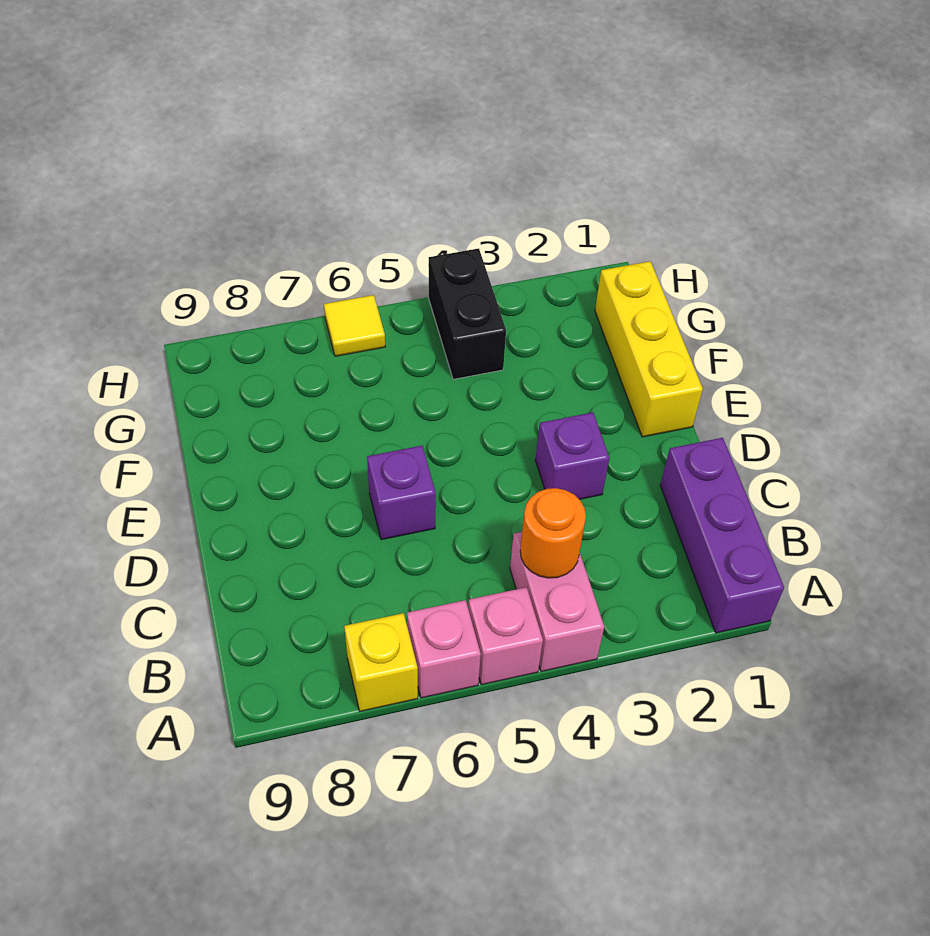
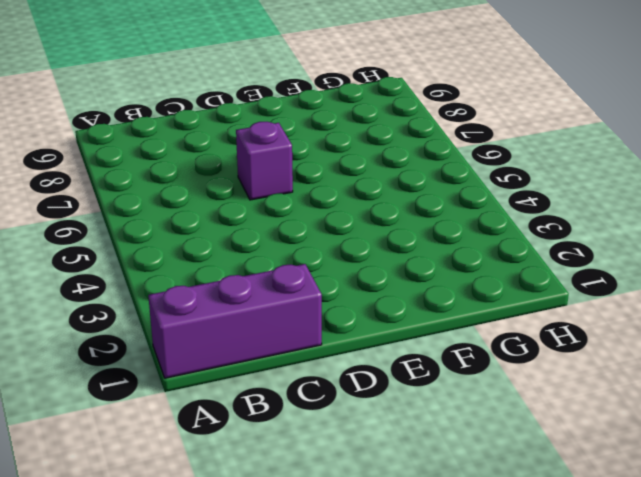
none -> pink brick A4:B4 level 1
none -> pink brick A5 level 1

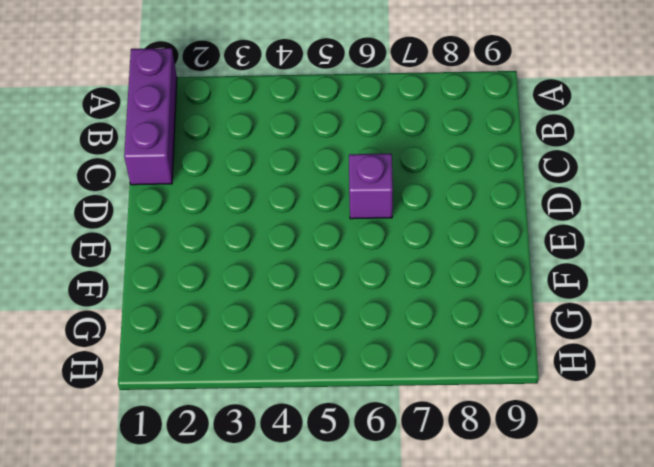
none -> pink brick A4:B4 level 1
none -> pink brick A5 level 1

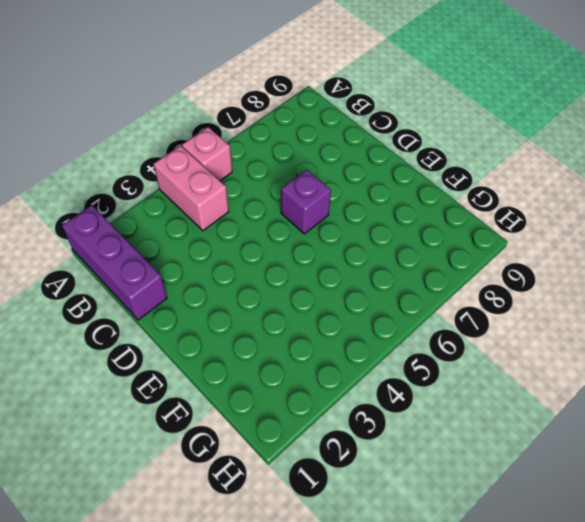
none -> pink brick A6 level 1
none -> yellow brick A7 level 1

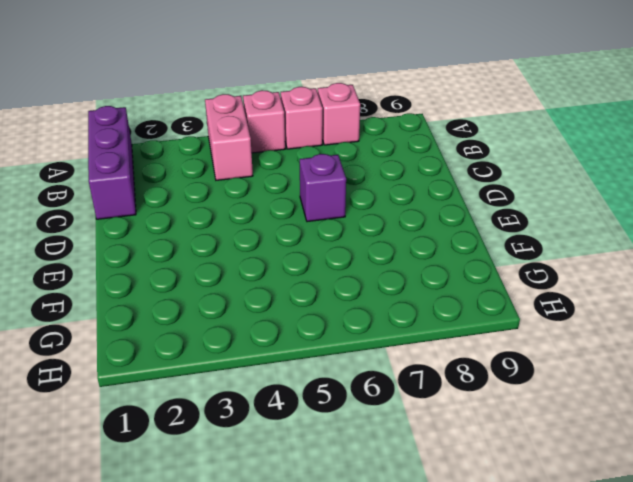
pink brick A7 level 1 -> yellow brick A7 level 1
none -> purple brick D3 level 1
none -> yellow brick E1:G1 level 1

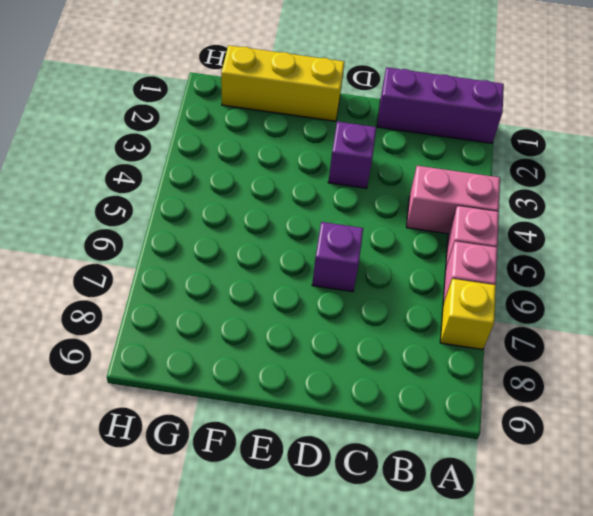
none -> black brick G4:H4 level 1
none -> yellow tile H6 level 1

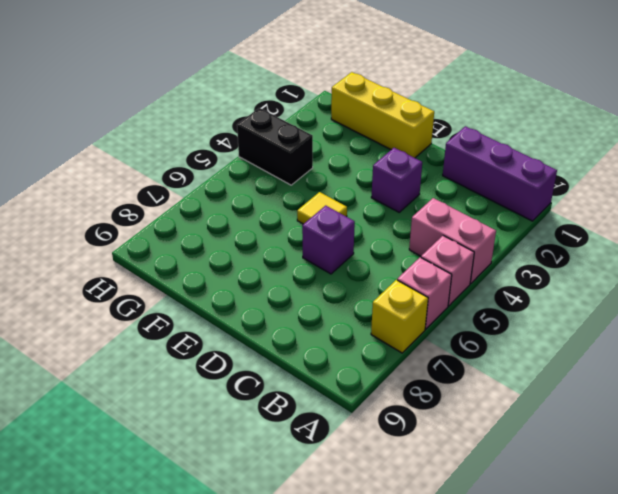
yellow tile E5 level 1 -> yellow tile H6 level 1
none -> orange round brick B4 level 2

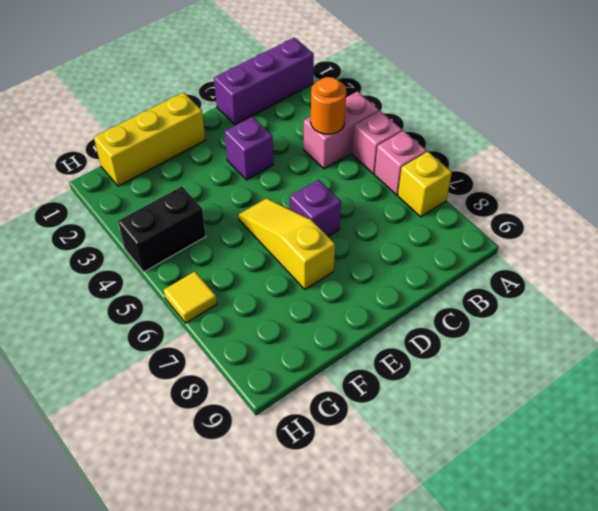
yellow slope E5:E7 level 1 top 7 -> none

